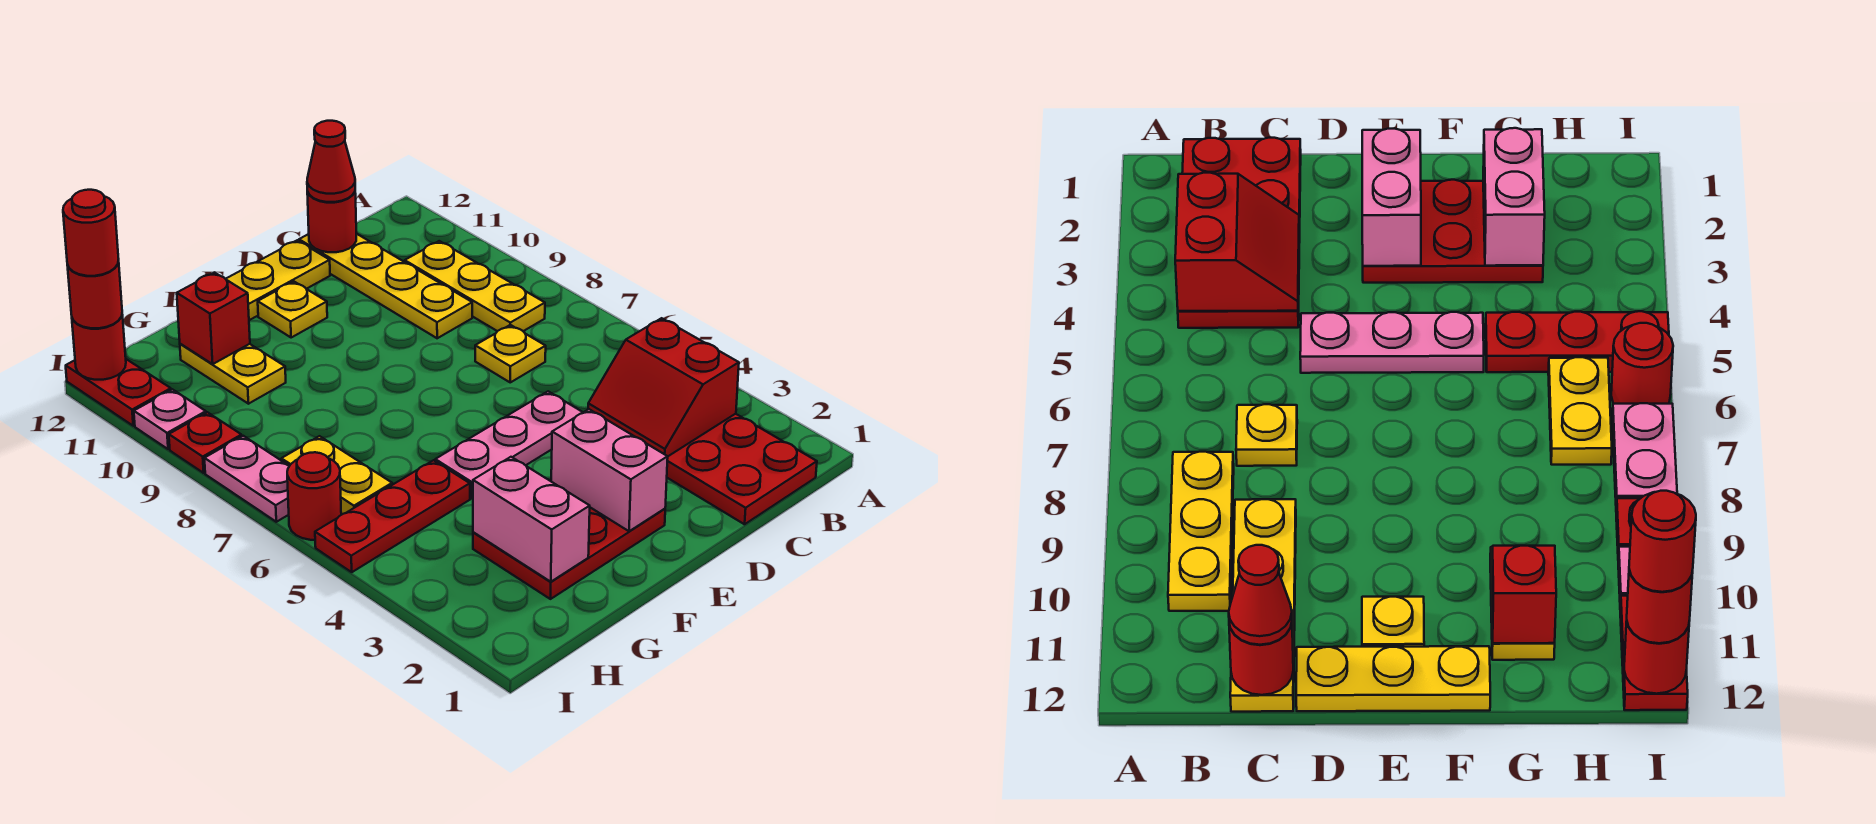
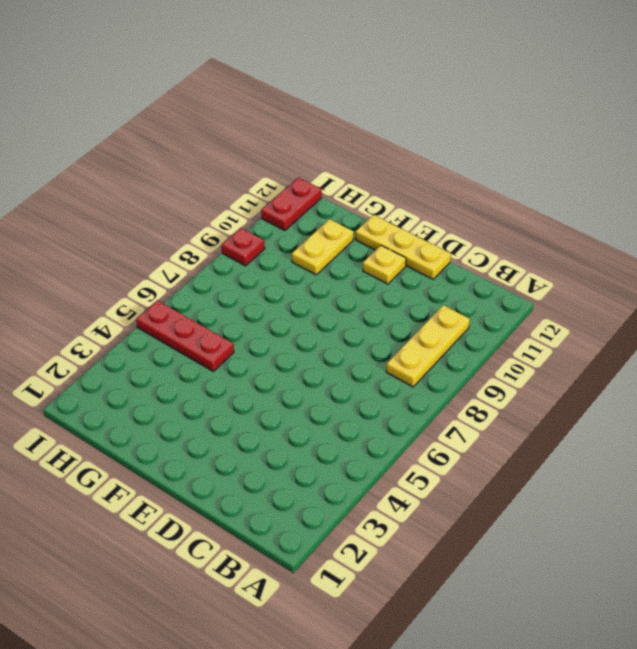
none -> red plate B1:C4 level 1
none -> yellow plate C7 level 1
none -> yellow plate C9:C12 level 1

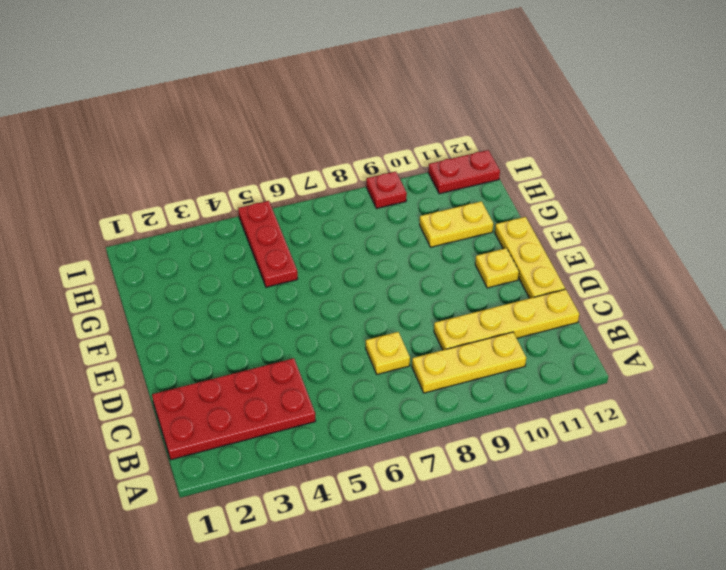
none -> pink plate D5:F5 level 1
none -> red plate E2:G3 level 1
none -> yellow plate H6:H7 level 1

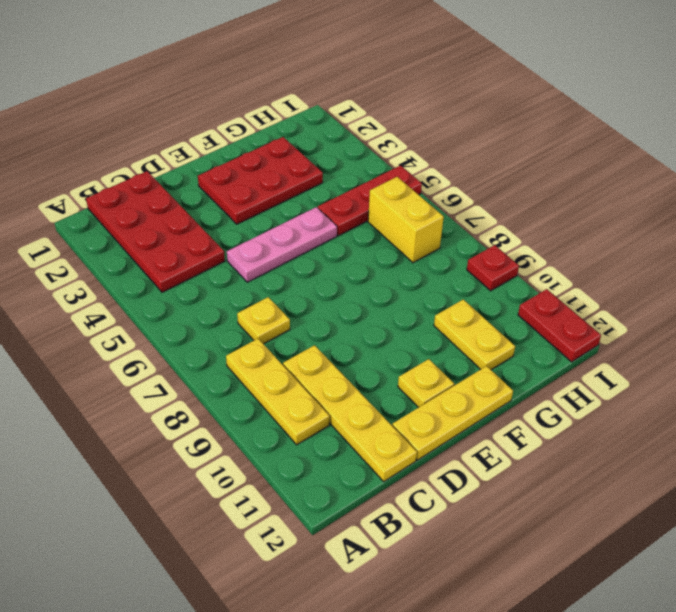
yellow brick H6:H7 level 1 -> yellow plate H6:H7 level 1
none -> red round brick I6 level 1
none -> pink plate I7:I8 level 1
none -> pink plate I10 level 1

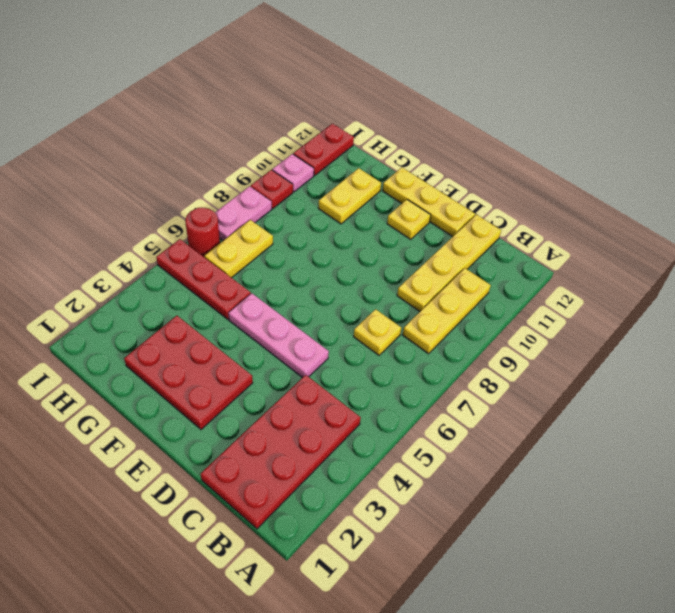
none -> red slope B3:C4 level 2 top B
none -> red round brick C12 level 2
none -> pink brick E2:E3 level 2

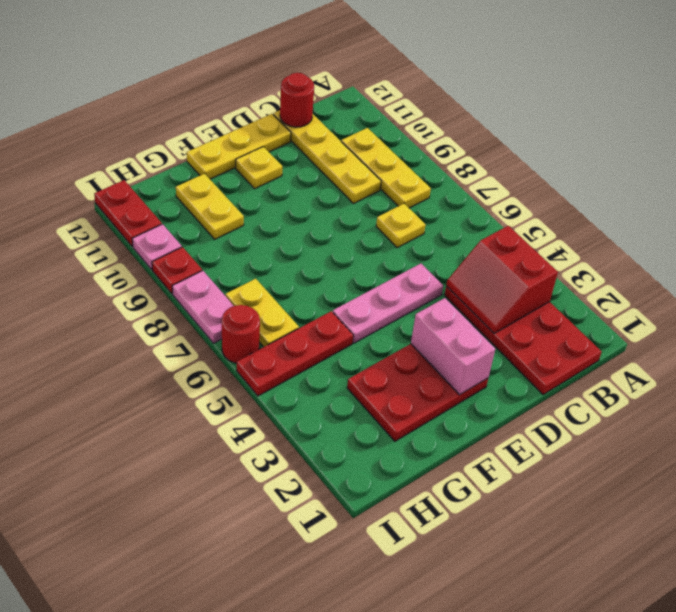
none -> pink brick G2:G3 level 2
none -> red brick G11 level 2
none -> red round brick I12 level 2

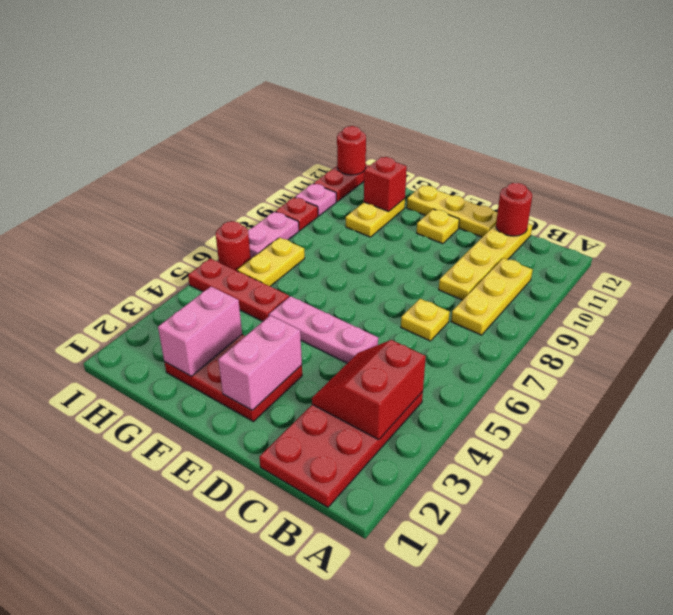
none -> red cone C12 level 3
none -> red round brick I12 level 3
none -> red round brick I12 level 4

